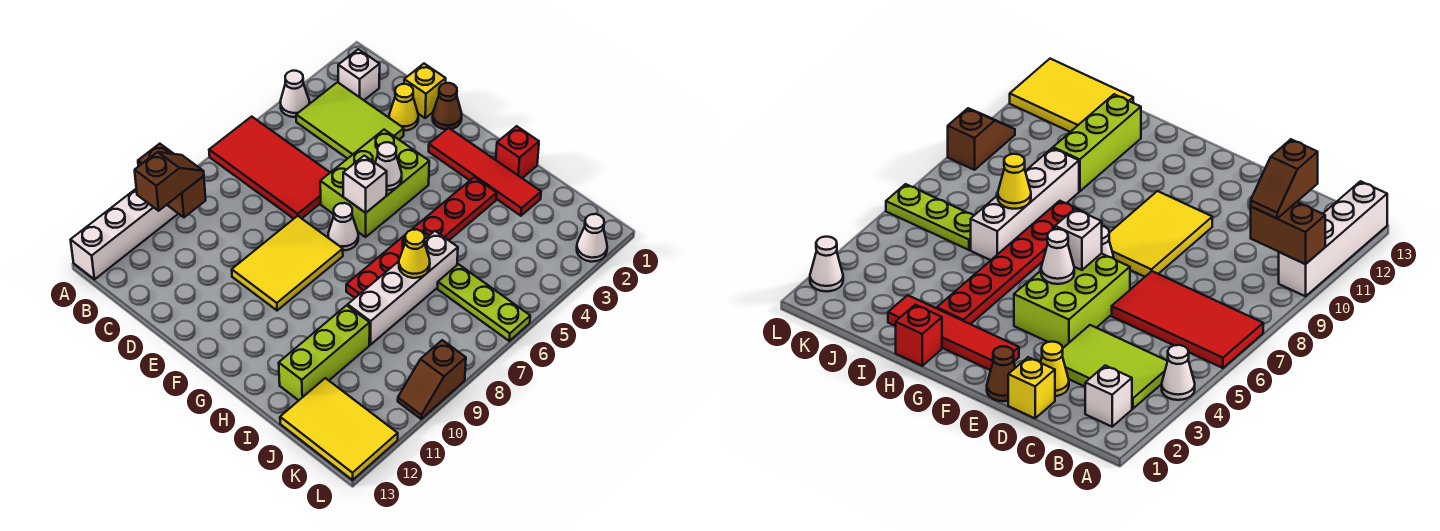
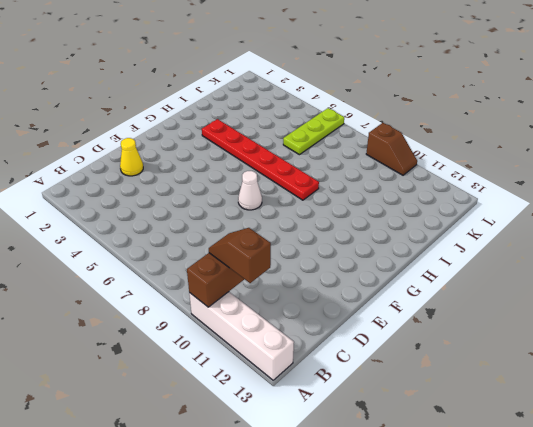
none -> white cone A4 level 1
none -> red tile A6:D7 level 1
none -> white brick B2 level 1

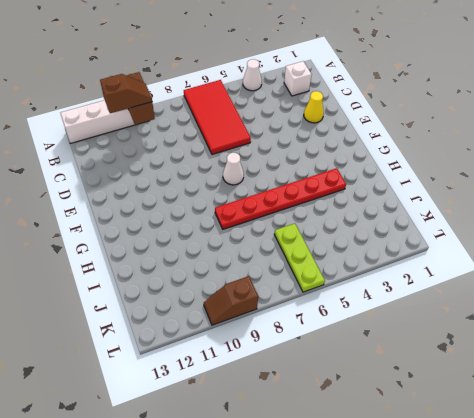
none -> lime tile B3:D4 level 1
none -> yellow brick D1 level 1
none -> brown cone E1 level 1

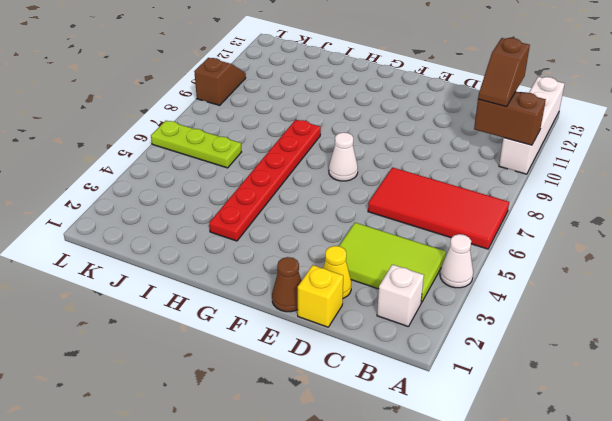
none -> lime brick E4:F6 level 1
none -> yellow tile E8:F10 level 1
none -> red tile F2:I2 level 1

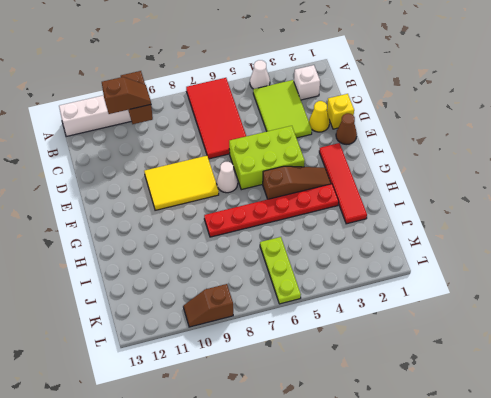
brown slope G3:G5 level 1 top 5 -> none
none -> red brick H1 level 1
none -> white brick I6:I9 level 1
none -> lime brick I10:I12 level 1

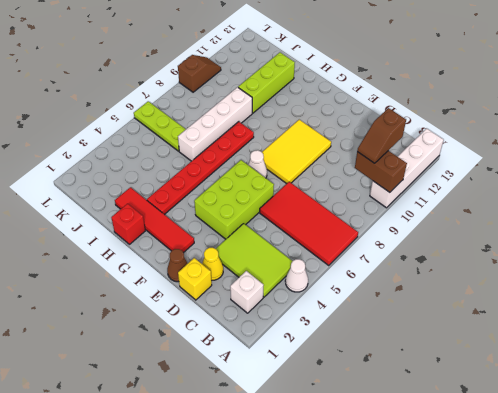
none -> yellow tile J12:L13 level 1
none -> white cone L2 level 1
none -> white cone F5 level 2

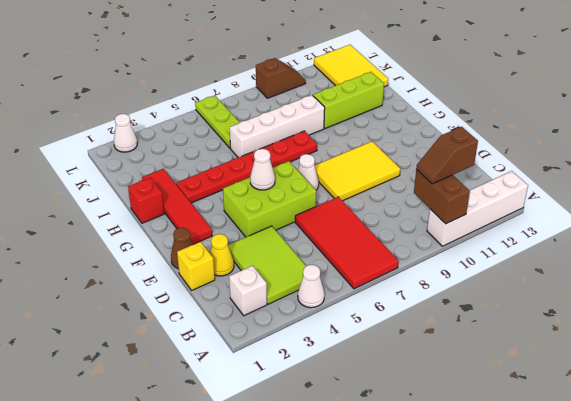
none -> white brick F6 level 2
none -> yellow cone I7 level 2

